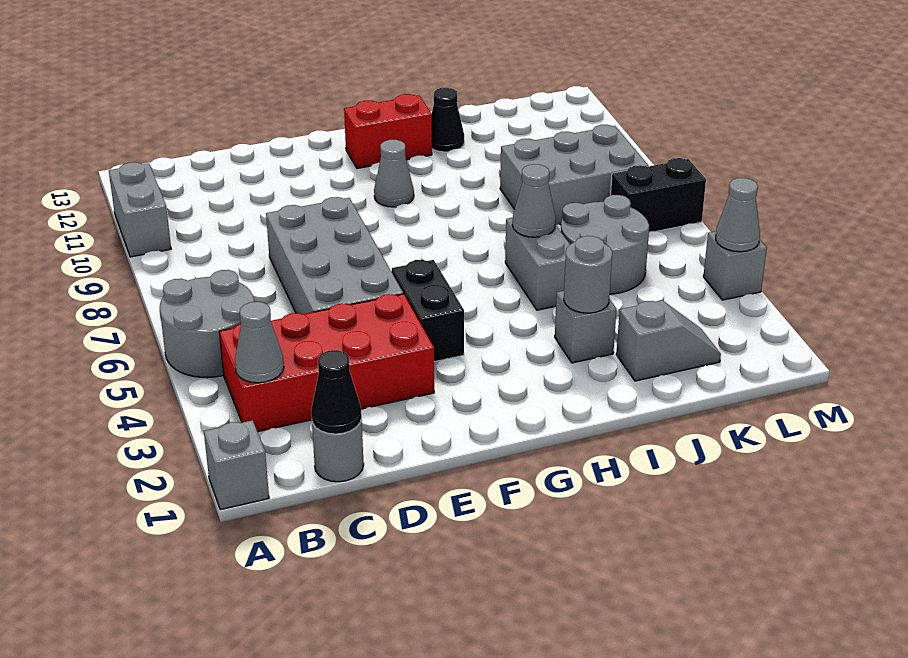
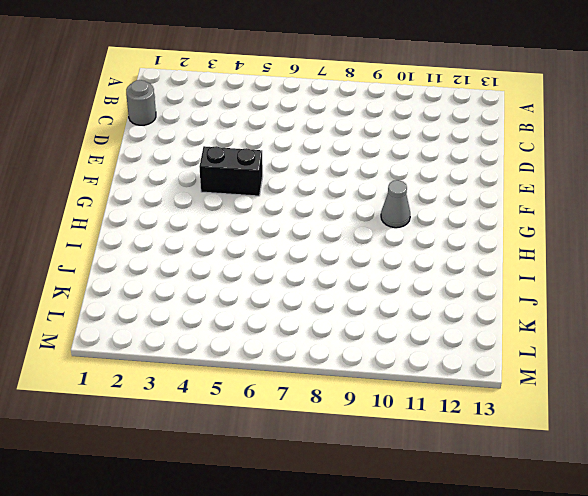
none -> grey brick A1 level 1
none -> grey round brick A5:B6 level 1
none -> grey brick A10:A11 level 1

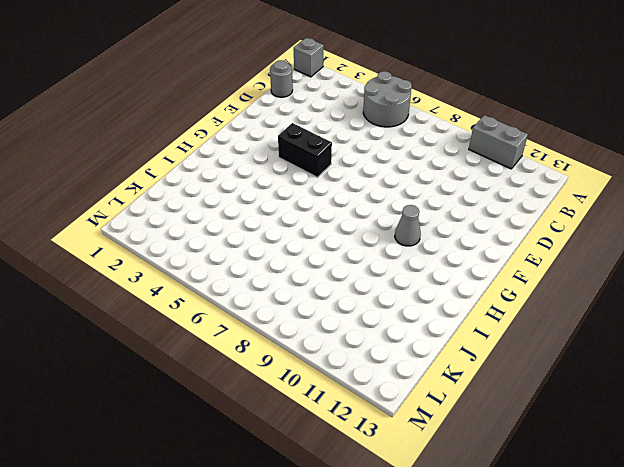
none -> red brick B3:E4 level 1
none -> grey brick D5:E8 level 1
none -> red brick G12:H12 level 1

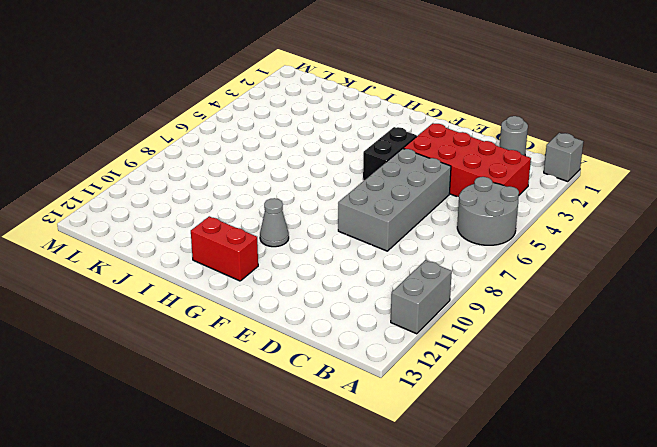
none -> grey brick I3 level 1
none -> grey brick I5:I6 level 1
none -> black cone I12 level 1

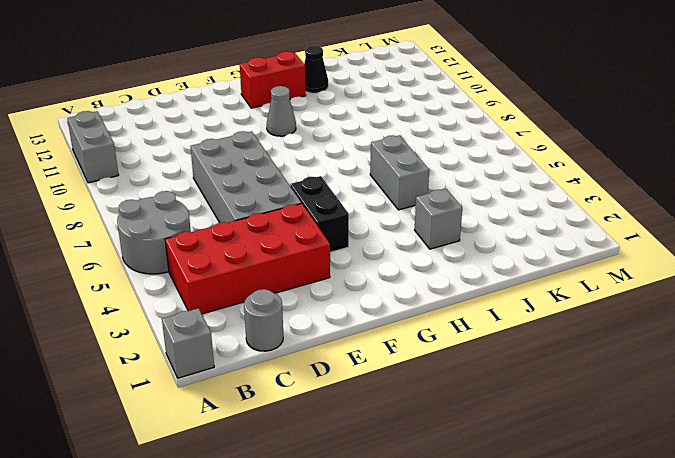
none -> grey slope J2:K2 level 1 top J
none -> grey round brick J5:K6 level 1
none -> grey brick J8:L9 level 1

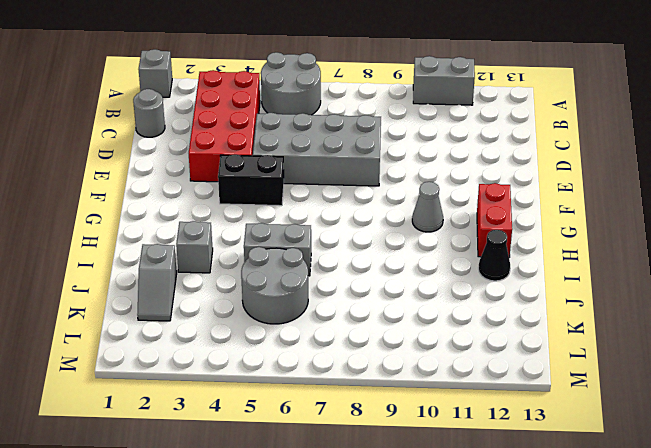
none -> grey brick J8:L9 level 1
none -> black brick L7:M7 level 1
none -> grey brick M4 level 1

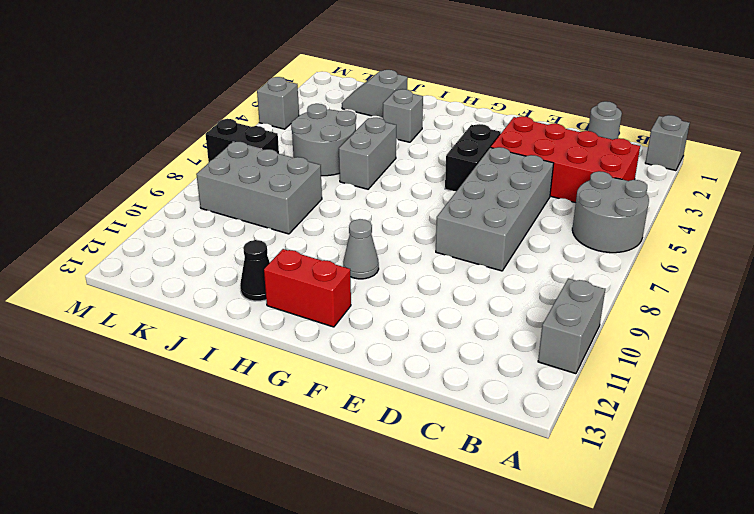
none -> grey cone B3 level 2
none -> black cone C1 level 2
none -> grey round brick I3 level 2

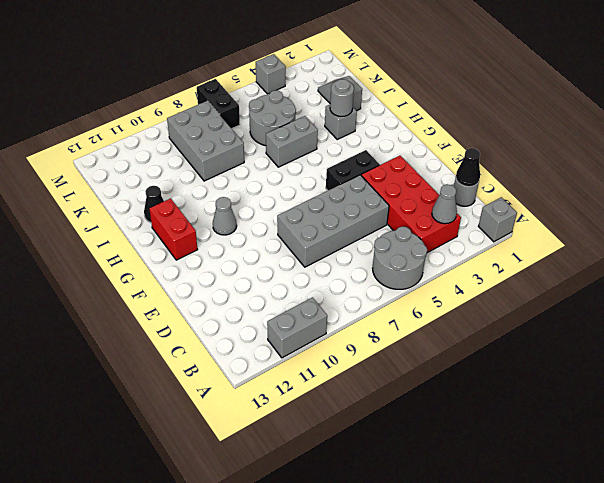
none -> grey cone I6 level 2
none -> grey cone M4 level 2

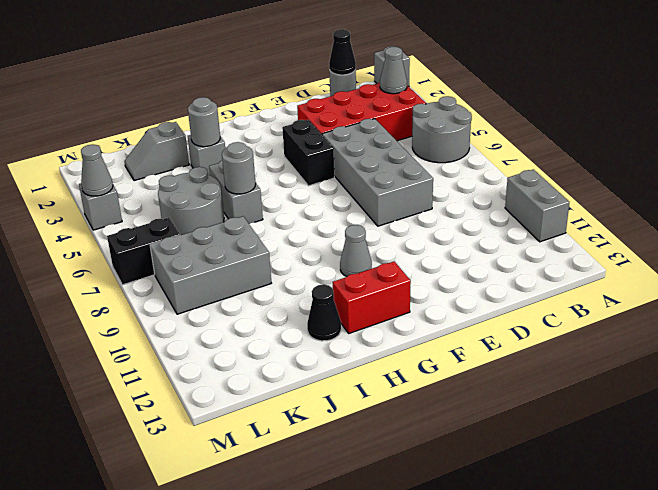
grey round brick I6 level 2 -> grey cone I6 level 2

